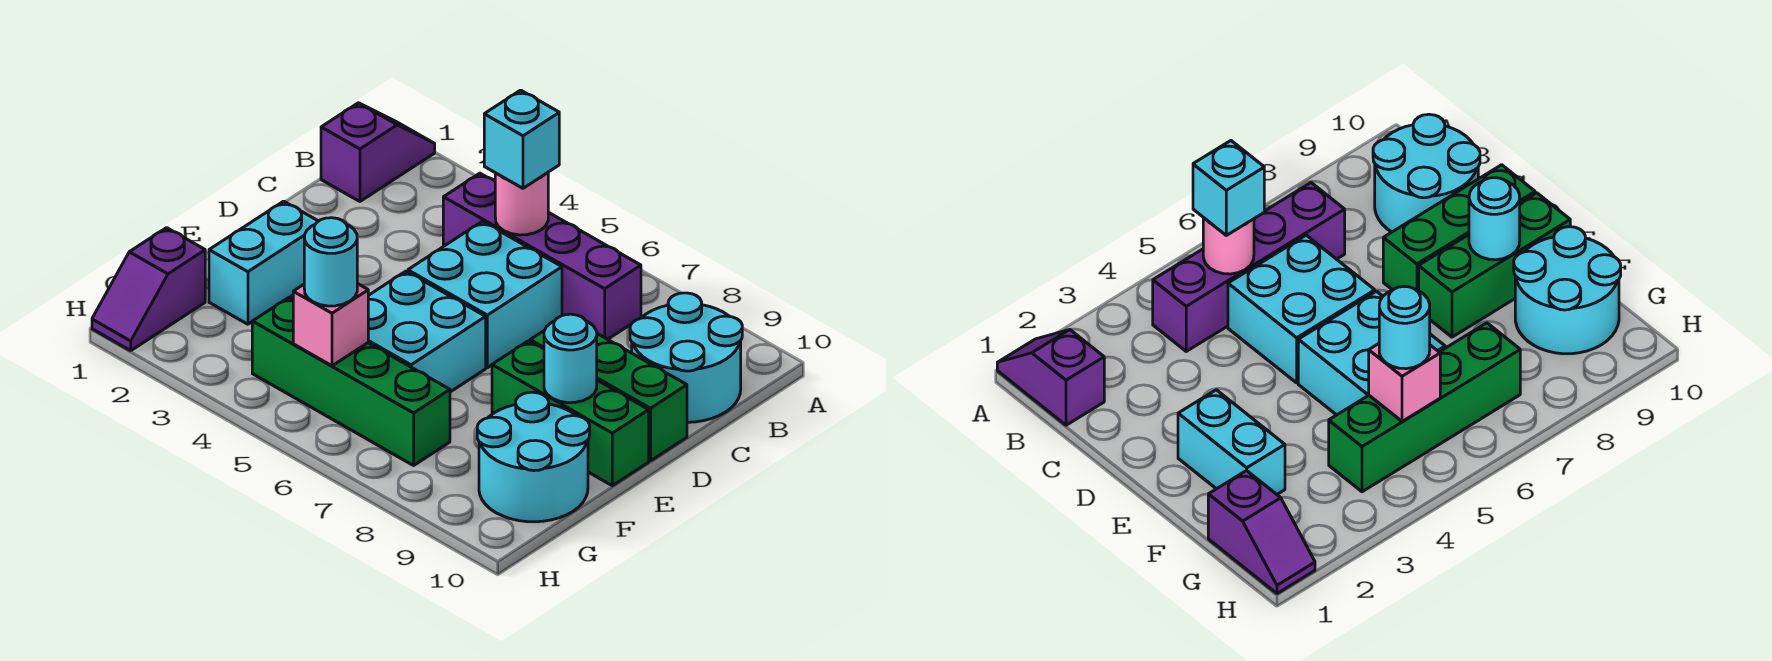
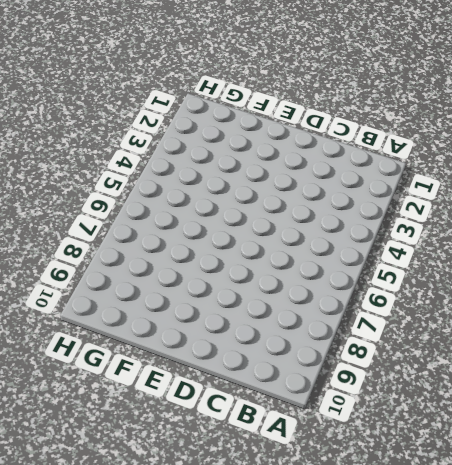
none -> purple slope A1:B1 level 1 top B
none -> purple brick B4:B7 level 1
none -> cyan round brick B9:C10 level 1

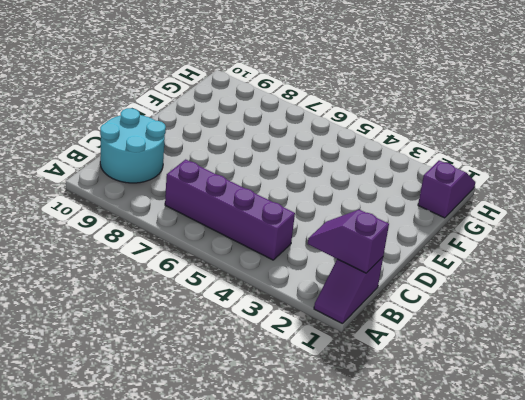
purple slope B1:B2 level 2 top 1 -> none
none -> cyan brick C5:D6 level 1
none -> green brick D8:D10 level 1
none -> cyan brick E2:F2 level 1

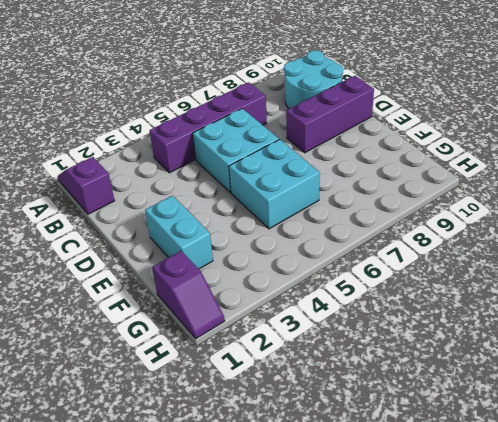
purple brick D8:D10 level 1 -> green brick D8:D10 level 1
none -> green brick E8:E10 level 1
none -> cyan round brick F9:G10 level 1
none -> green brick G4:G7 level 1

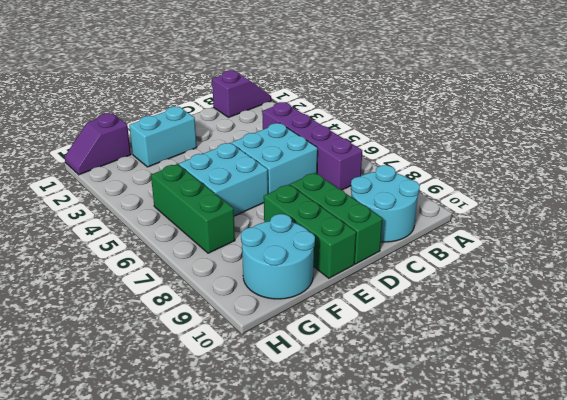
green brick G5:G7 level 1 -> green brick G4:G7 level 1
none -> pink round brick B5 level 2
none -> cyan round brick E9 level 2
none -> pink brick G5 level 2

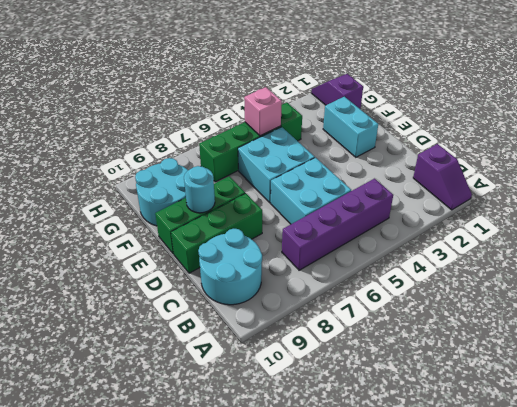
none -> pink round brick B5 level 2
none -> cyan brick B5 level 3
none -> cyan round brick G5 level 3

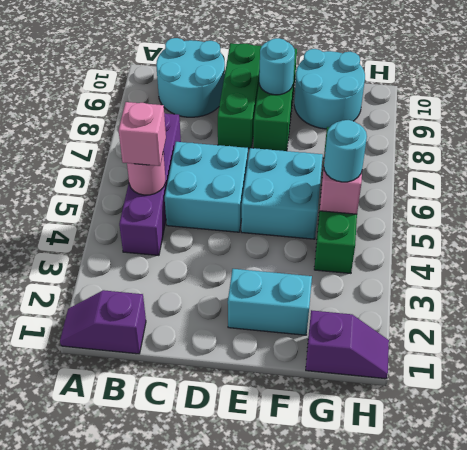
pink brick B5 level 3 -> cyan brick B5 level 3

